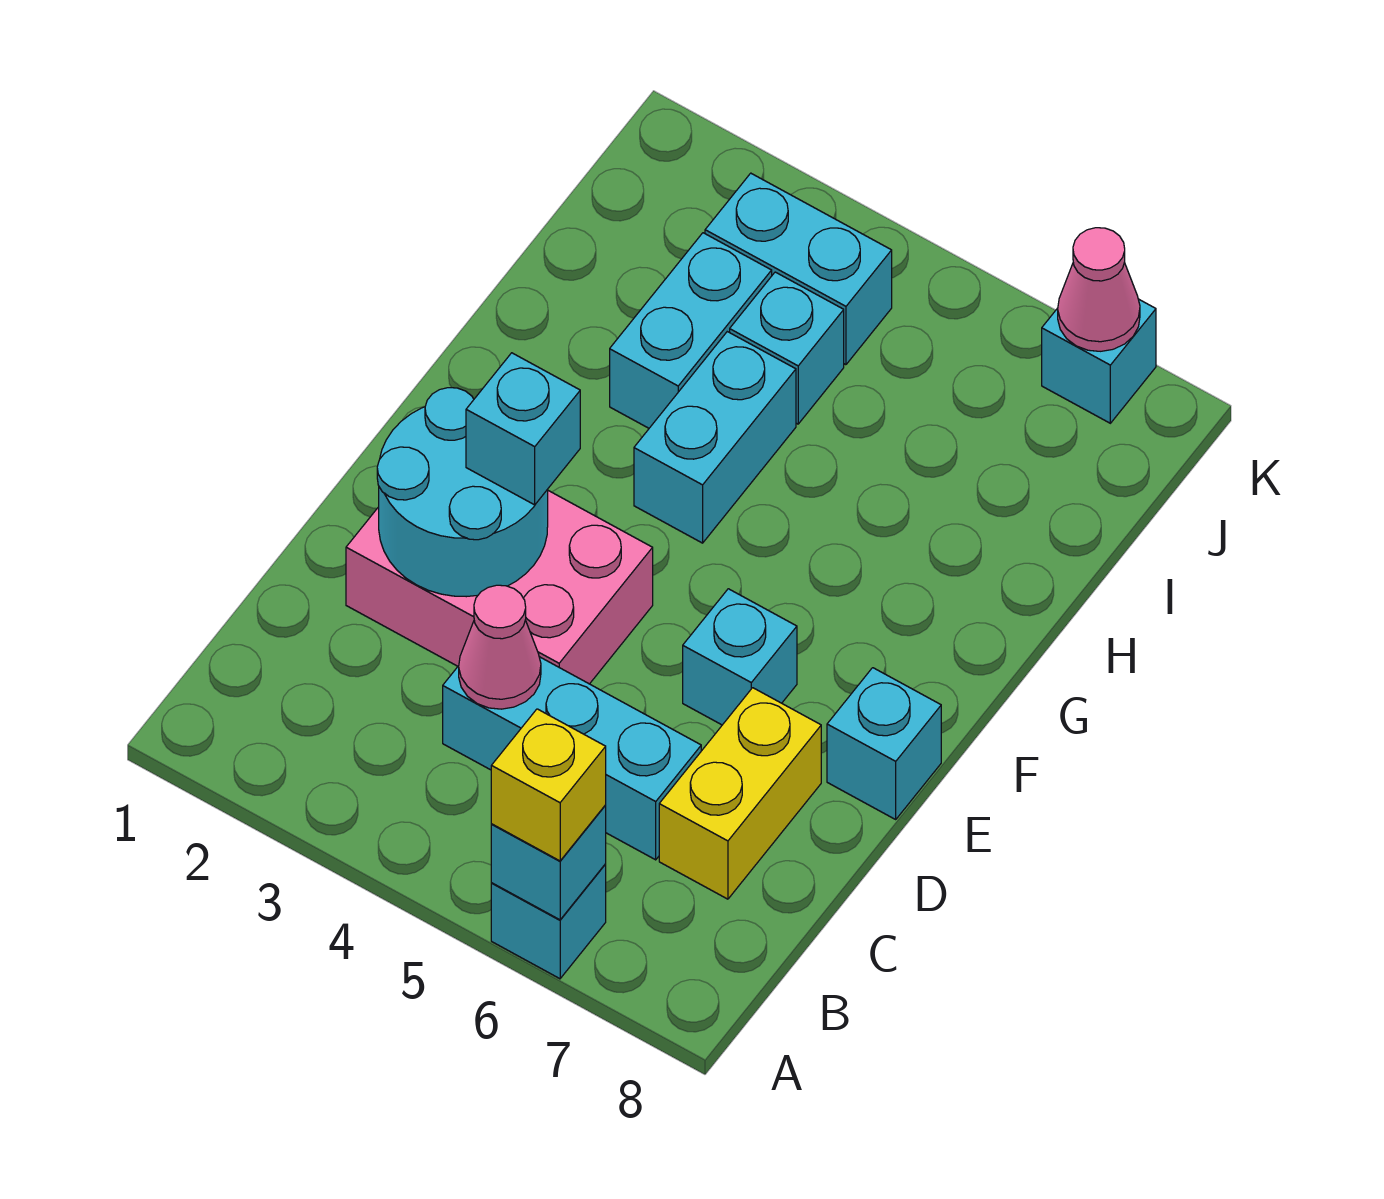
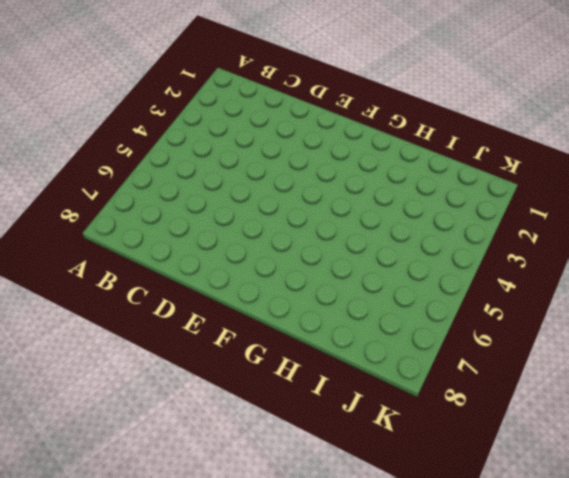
none -> cyan brick A6 level 1
none -> cyan brick C4:C6 level 1
none -> yellow brick C7:D7 level 1

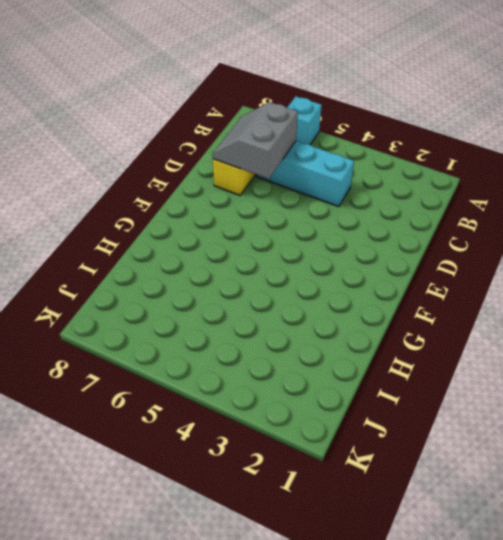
grey slope C6:D7 level 2 top 6 -> none
none -> pink brick D2:E4 level 1
none -> cyan brick E6 level 1
none -> cyan brick E8 level 1

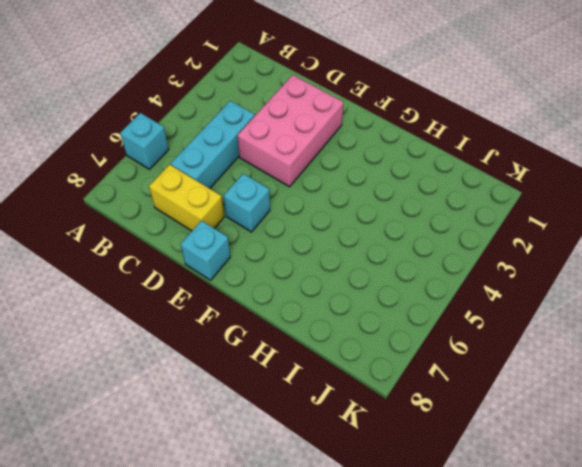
none -> cyan brick G4:H4 level 1
none -> cyan brick H3:I3 level 1
none -> cyan brick I4 level 1

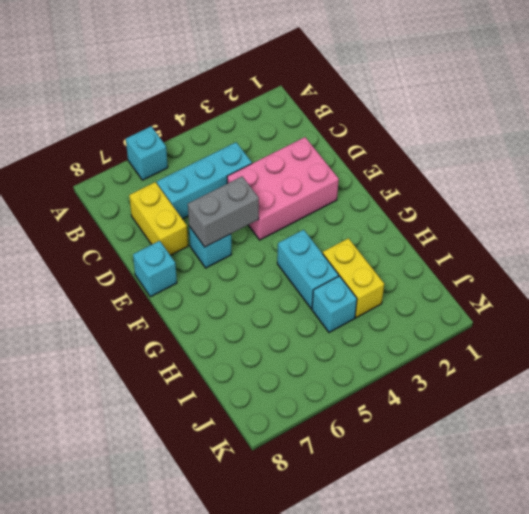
grey brick E5:E6 level 2 -> none
yellow brick H3:I3 level 1 -> cyan brick H3:I3 level 1
none -> cyan brick J3:J4 level 1
none -> cyan brick K7 level 1
none -> cyan brick A6 level 2

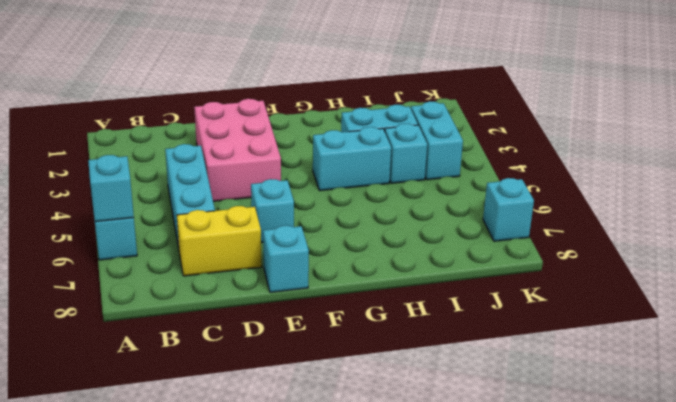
none -> pink cone C4 level 2
none -> cyan round brick D2:E3 level 2
none -> pink cone K7 level 2

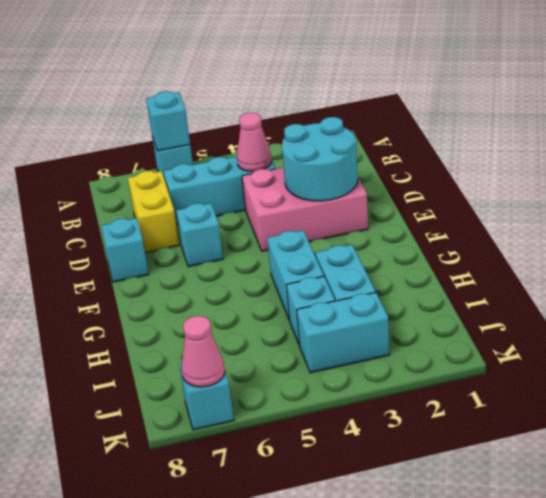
none -> yellow brick A6 level 3
none -> cyan brick E3 level 3

